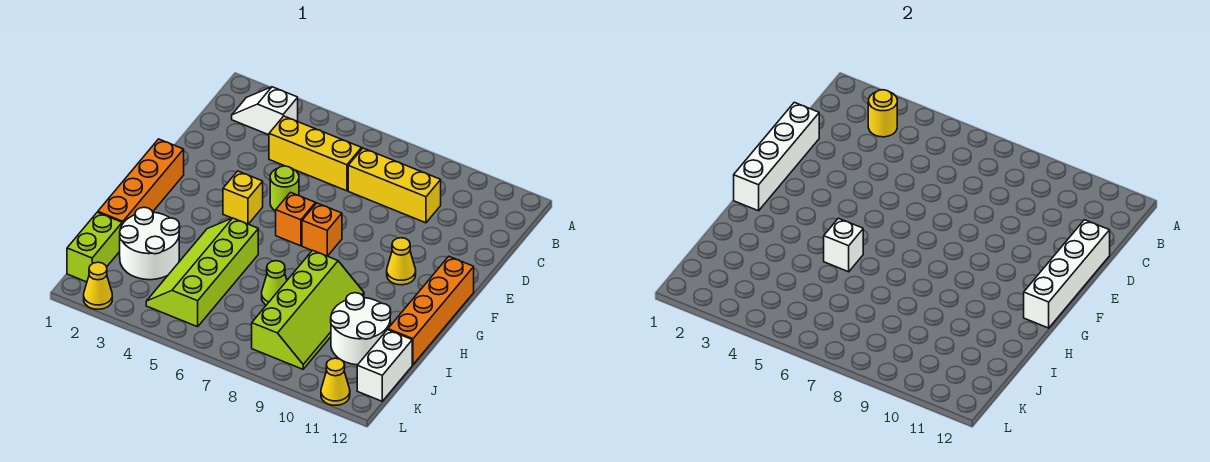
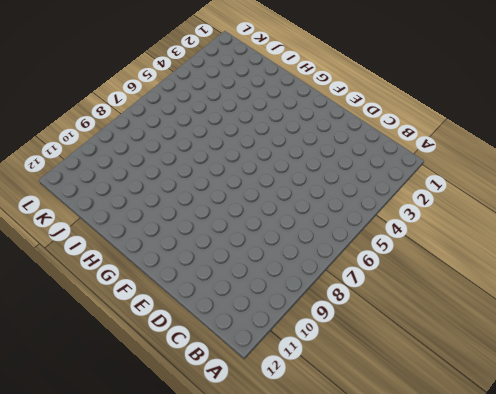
none -> white slope B2:B3 level 1 top 3
none -> yellow brick C4:C6 level 1
none -> yellow brick C7:C9 level 1

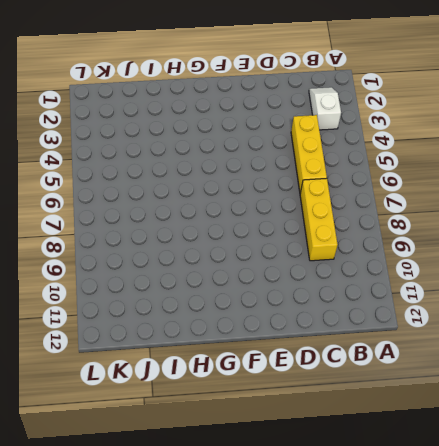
none -> lime round brick E5 level 1
none -> orange brick F1:I1 level 1
none -> yellow brick F4 level 1

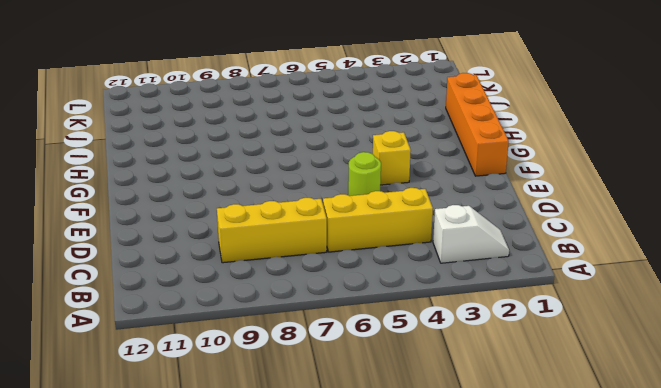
none -> orange brick F6 level 1
none -> orange brick F7 level 1
none -> yellow cone F10 level 1

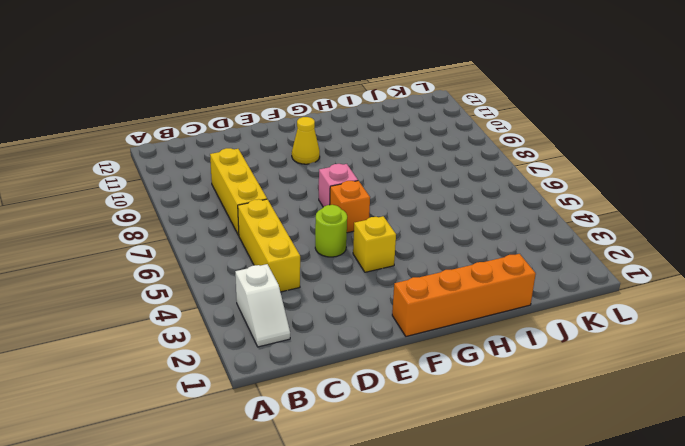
pink brick F7 level 1 -> orange brick F7 level 1
none -> orange brick F12:I12 level 1
none -> lime slope H4:K5 level 1 top 5
none -> lime slope H8:K9 level 1 top 8

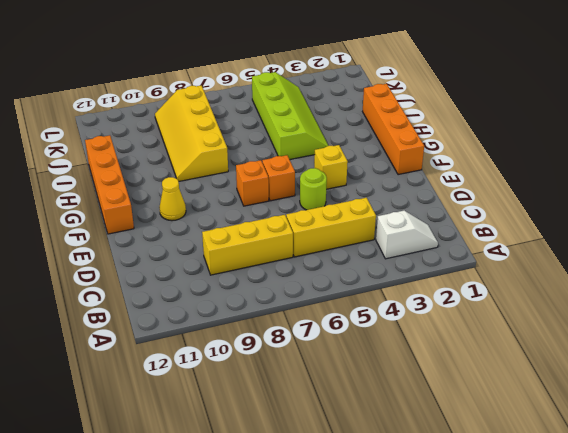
yellow slope H8:K9 level 1 top 8 -> lime slope H8:K9 level 1 top 8
none -> white round brick I2:J3 level 1
none -> lime cone I7 level 1
none -> white round brick I10:J11 level 1

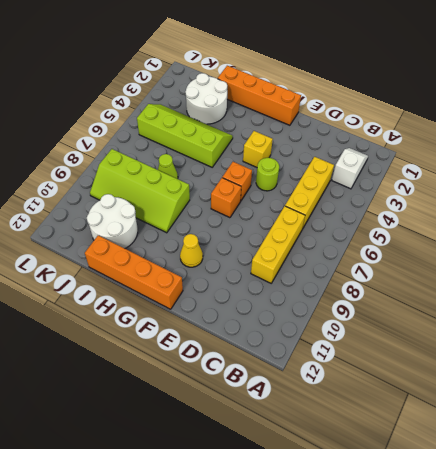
none -> lime brick J1:K1 level 1
none -> white brick J12:K12 level 1
none -> yellow cone L2 level 1

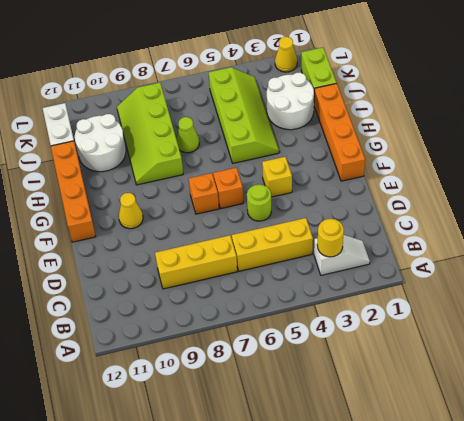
none -> yellow cone L11 level 1
none -> white brick D1:G1 level 2
none -> white brick D12:G12 level 2

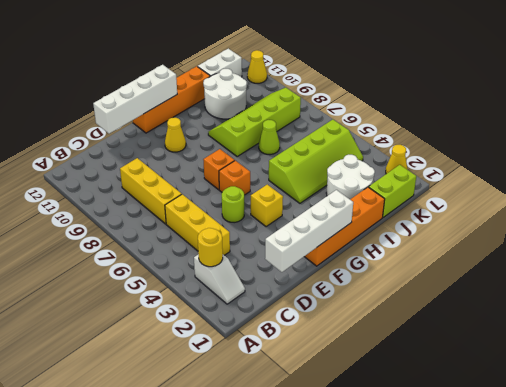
none -> white brick H5 level 2

